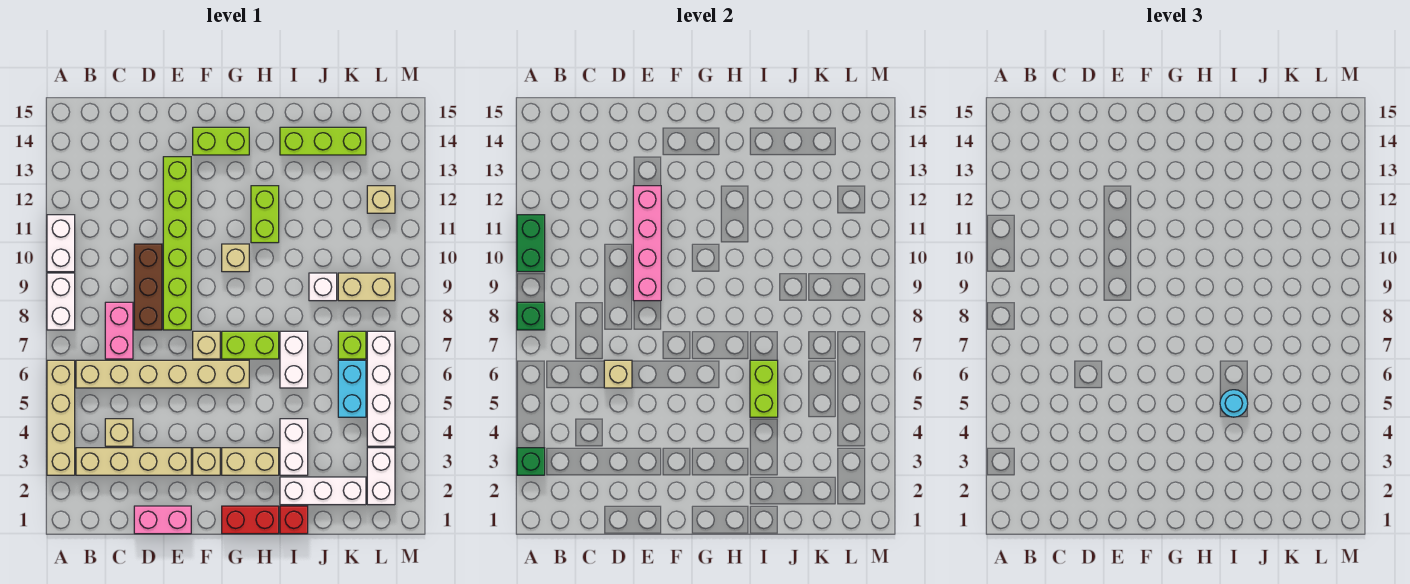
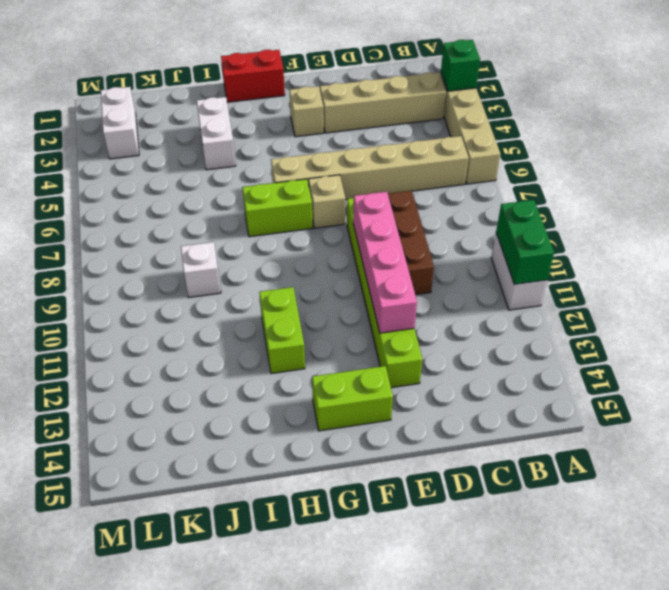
none -> white brick A8:A9 level 1
none -> tan brick C4 level 1
none -> pink brick C7:C8 level 1
none -> pink brick D1:E1 level 1

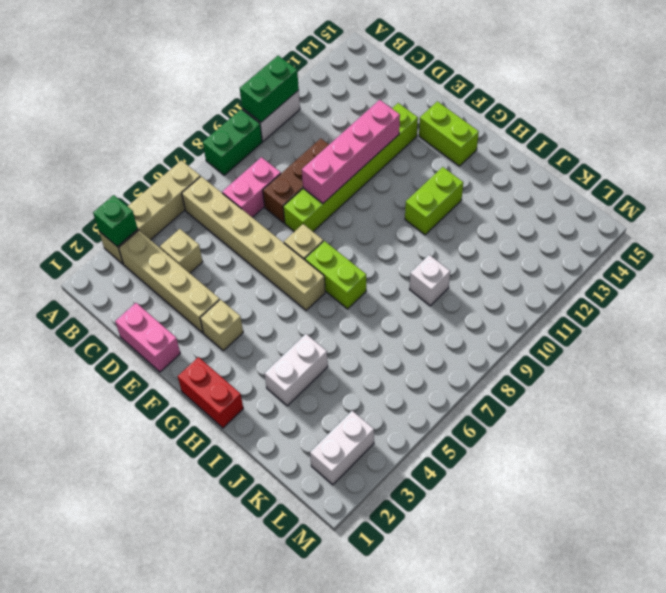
green brick A8:A9 level 1 -> white brick A8:A9 level 1
none -> tan brick G3:H3 level 1
none -> tan brick G10 level 1
none -> red brick I1 level 1
none -> white brick I2:K2 level 1

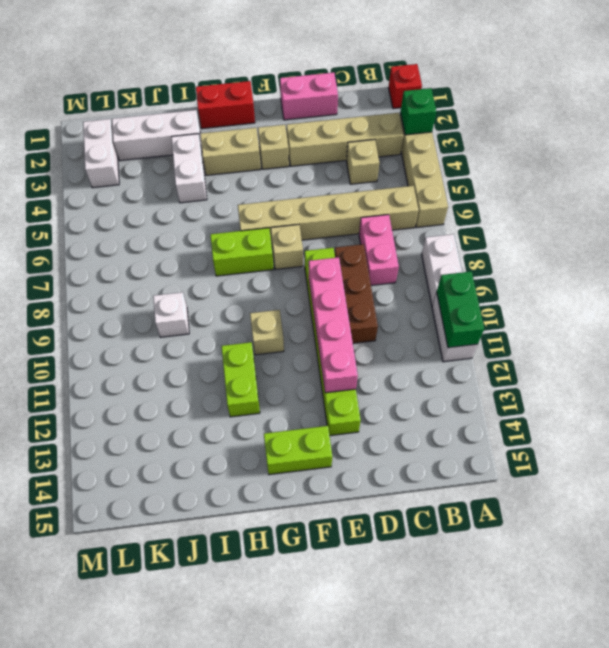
red brick A1 level 1 -> red brick I1 level 1
none -> white brick I6:I7 level 1
none -> lime brick I14:K14 level 1
none -> cyan brick K5:K6 level 1
none -> lime brick K7 level 1

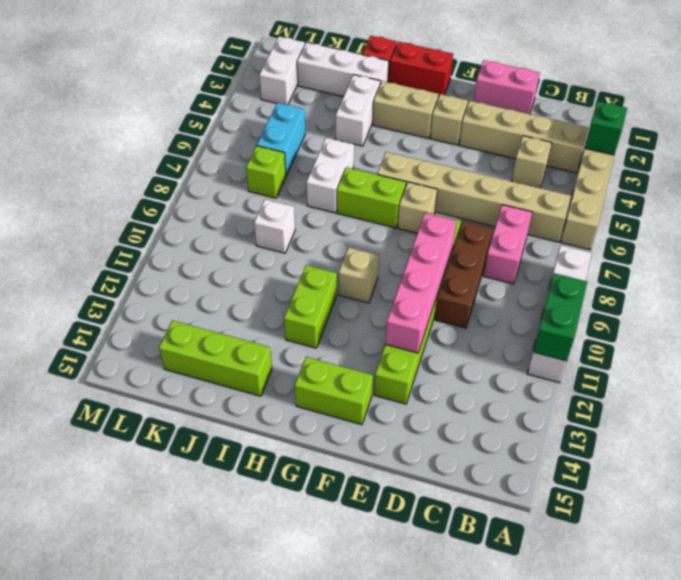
none -> tan brick K9:L9 level 1
none -> white brick L4:L7 level 1
none -> tan brick L12 level 1
none -> green brick A8 level 2

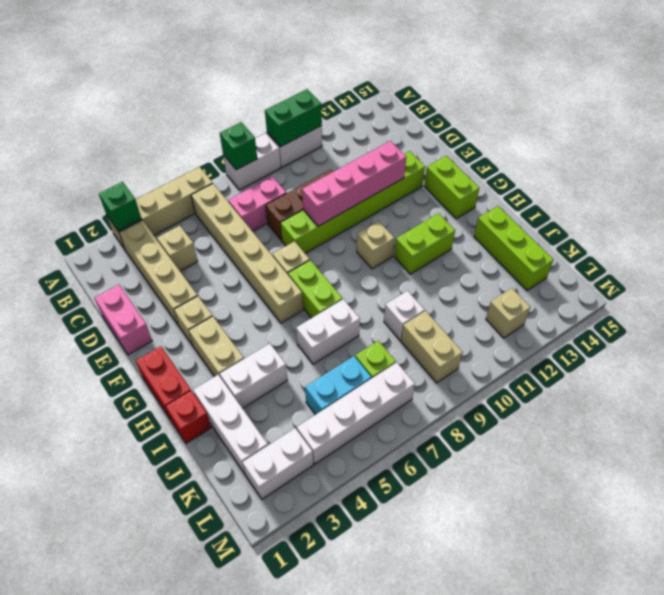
none -> tan brick D6 level 2
none -> lime brick I5:I6 level 2
none -> cyan round brick I5 level 3

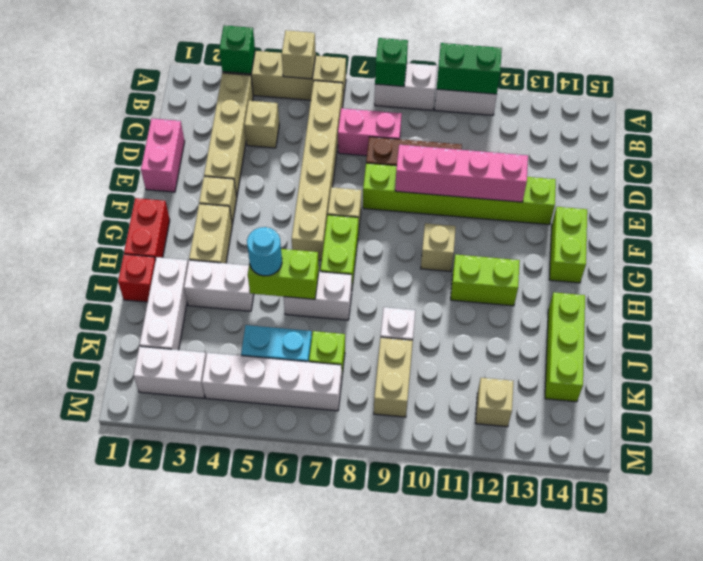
tan brick A5 level 2 -> tan brick D6 level 2

